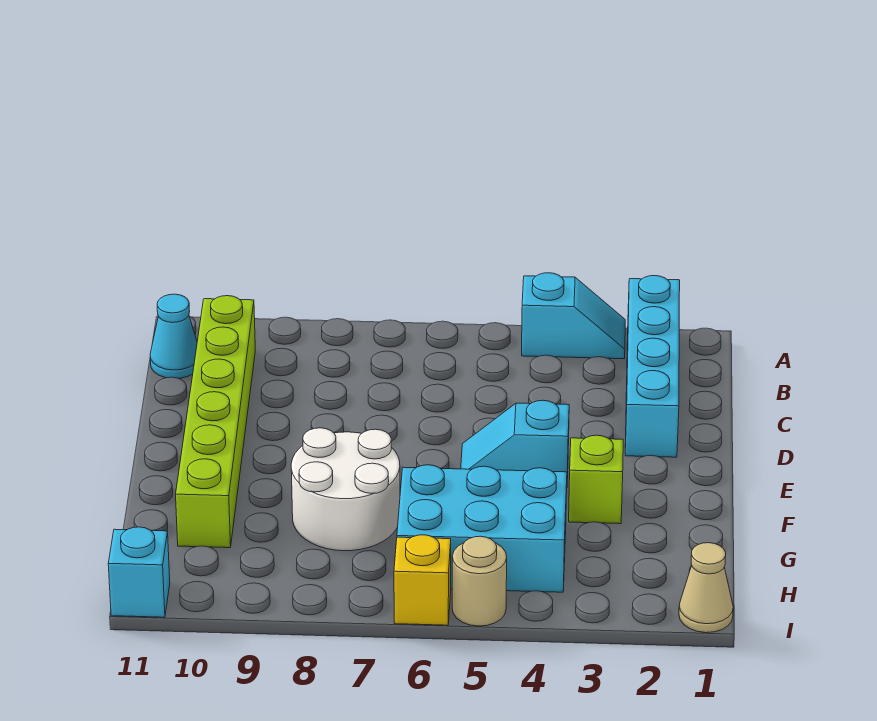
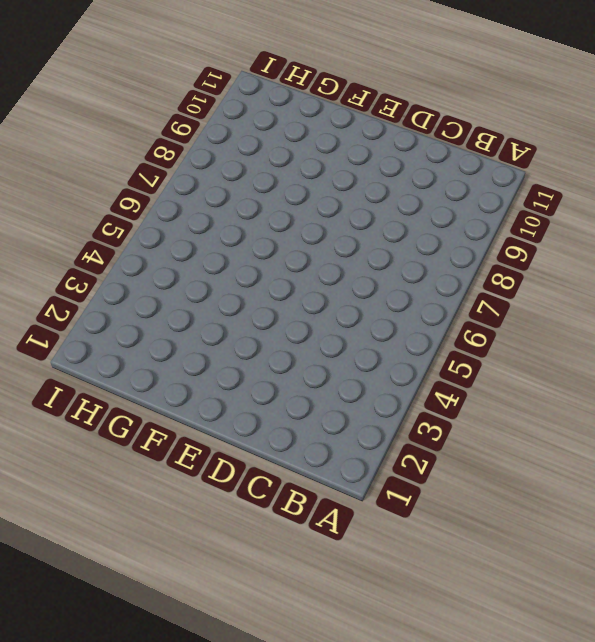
none -> cyan brick A2:D2 level 1
none -> cyan slope A3:A4 level 1 top 4
none -> lime brick B10:G10 level 1

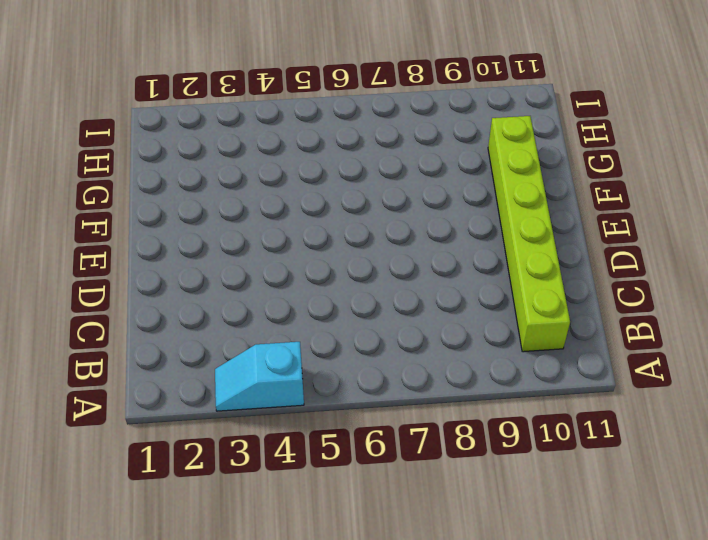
none -> cyan brick A2:D2 level 1
none -> cyan cone B11 level 1
none -> cyan slope E4:E5 level 1 top 4

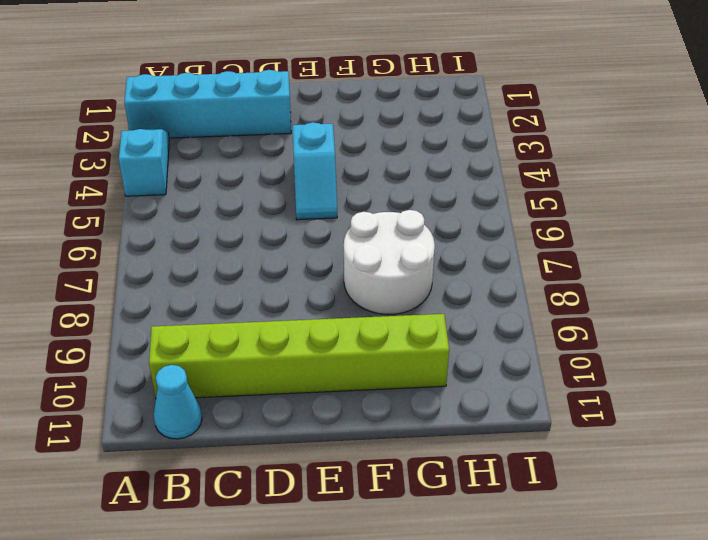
none -> lime brick F3 level 1
none -> cyan brick G4:H6 level 1
none -> tan cone I1 level 1

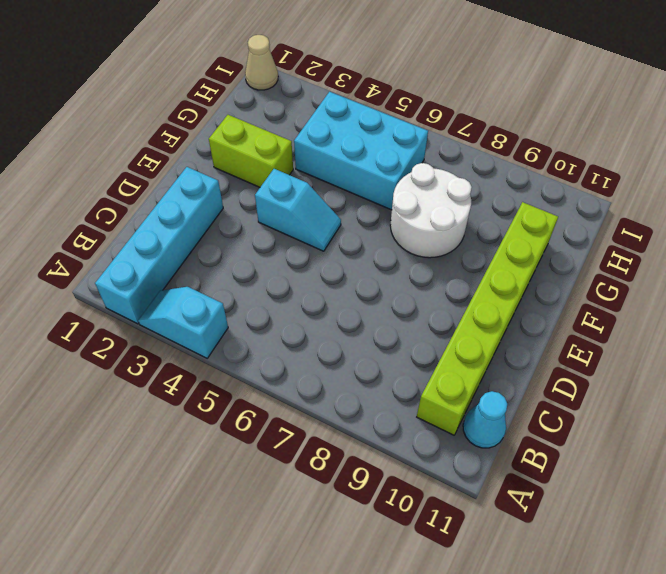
lime brick F2:F3 level 1 -> lime brick F3 level 1
none -> tan round brick I5 level 1
none -> yellow brick I6 level 1
none -> cyan brick I11 level 1

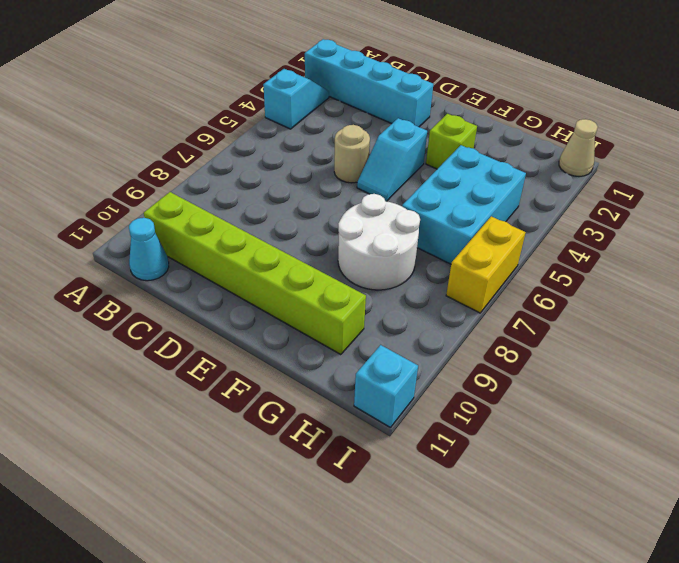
tan round brick D5 level 1 -> tan round brick I5 level 1
yellow brick I6:I7 level 1 -> yellow brick I6 level 1

